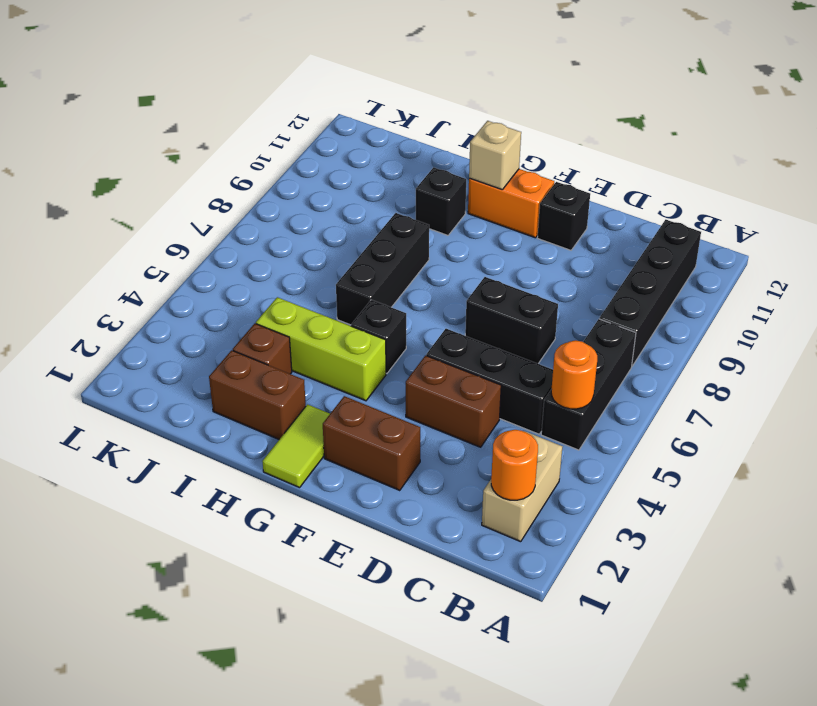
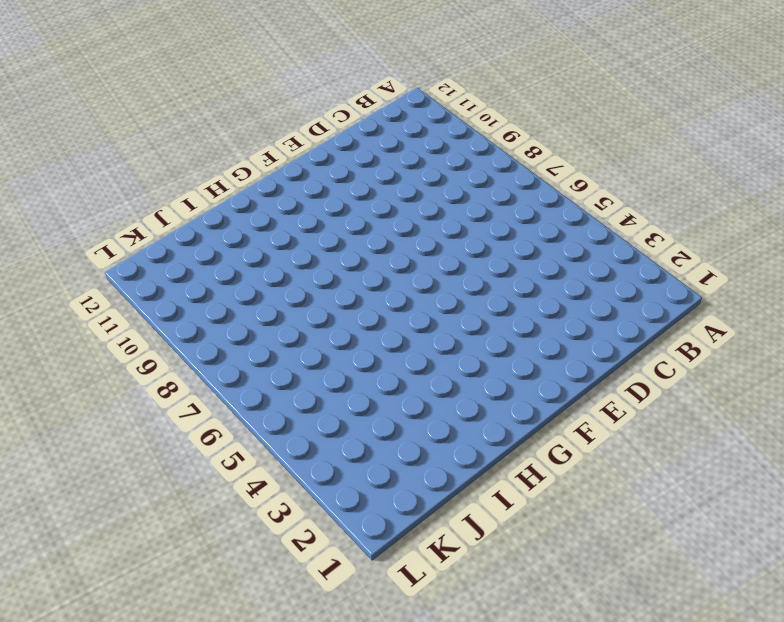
none -> tan brick B2:B3 level 1
none -> black brick B5:B7 level 1
none -> black brick B8:B11 level 1

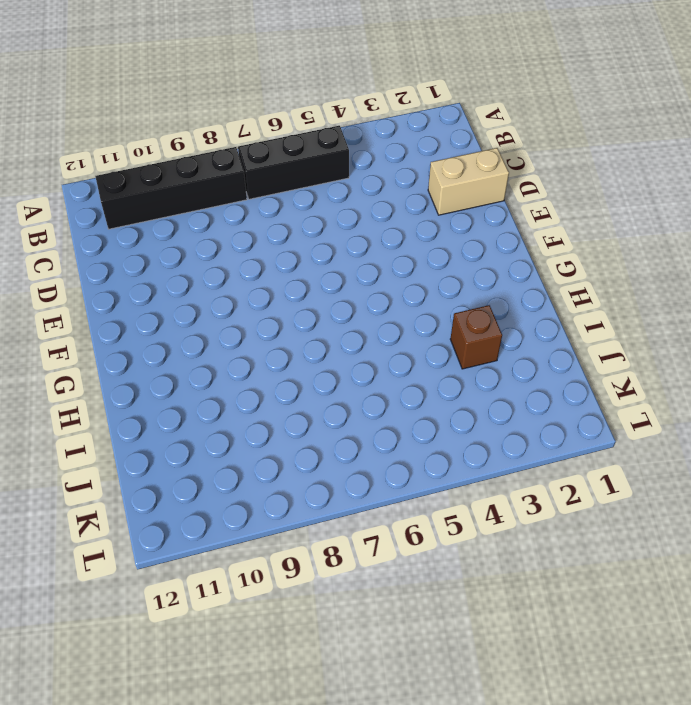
tan brick D1:D2 level 1 -> tan brick B2:B3 level 1
none -> black brick C5:E5 level 1
none -> brown brick D4:E4 level 1
none -> black brick D7:E7 level 1

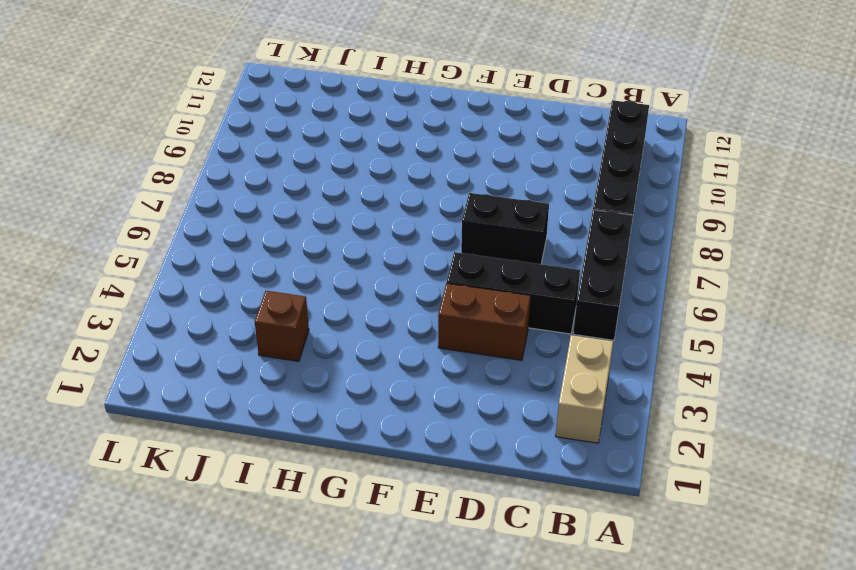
none -> brown brick E2:F2 level 1
none -> black brick E11 level 1
none -> orange brick F11:G11 level 1

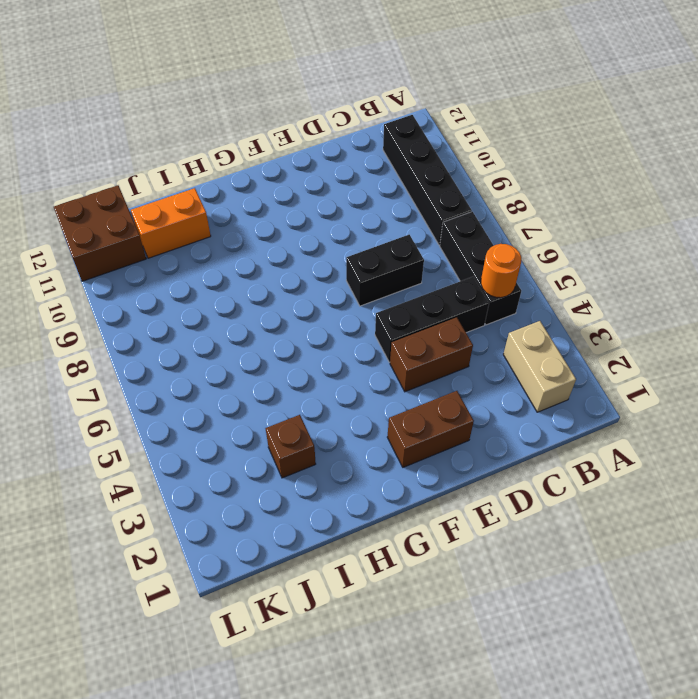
orange brick I11:J11 level 1 -> orange brick F11:G11 level 1
brown brick K11:L12 level 1 -> none
none -> black brick E11 level 1
none -> lime tile G1:G2 level 1
none -> lime brick G4:I4 level 1

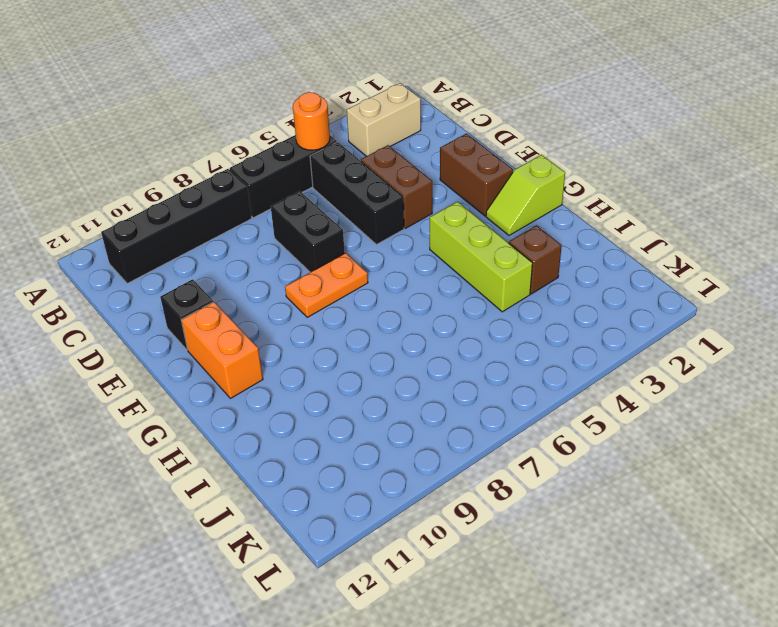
orange plate F7:F8 level 1 -> none
lime slope G1:G2 level 1 top 1 -> lime tile G1:G2 level 1
none -> black brick G5 level 1
none -> brown brick H2:I2 level 1
none -> black brick H6:H8 level 1

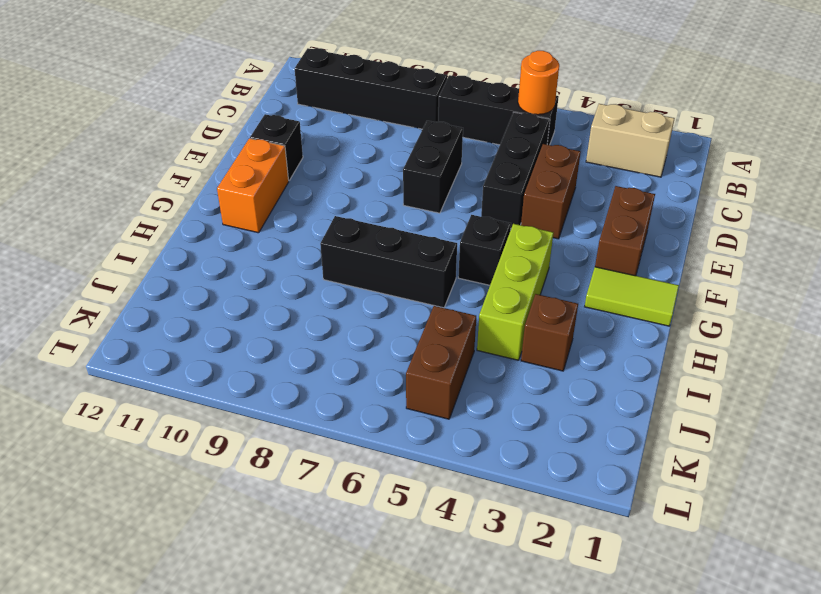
brown brick J5:K5 level 1 -> brown brick H2:I2 level 1
none -> black brick H10 level 1
none -> orange round brick B2 level 2
none -> tan brick G11 level 2

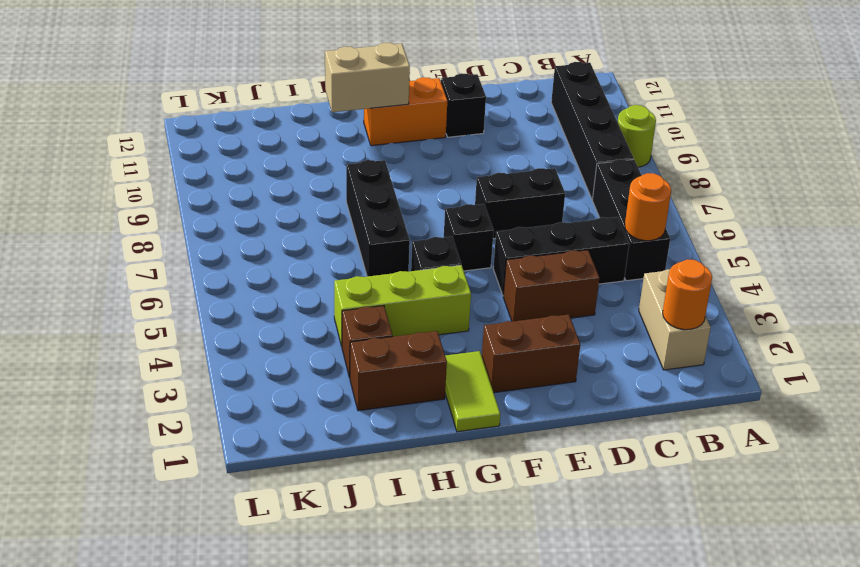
lime round brick A9 level 1 -> none
black brick F6 level 1 -> black brick H10 level 1
tan brick G11:H11 level 2 -> tan brick G11 level 2

